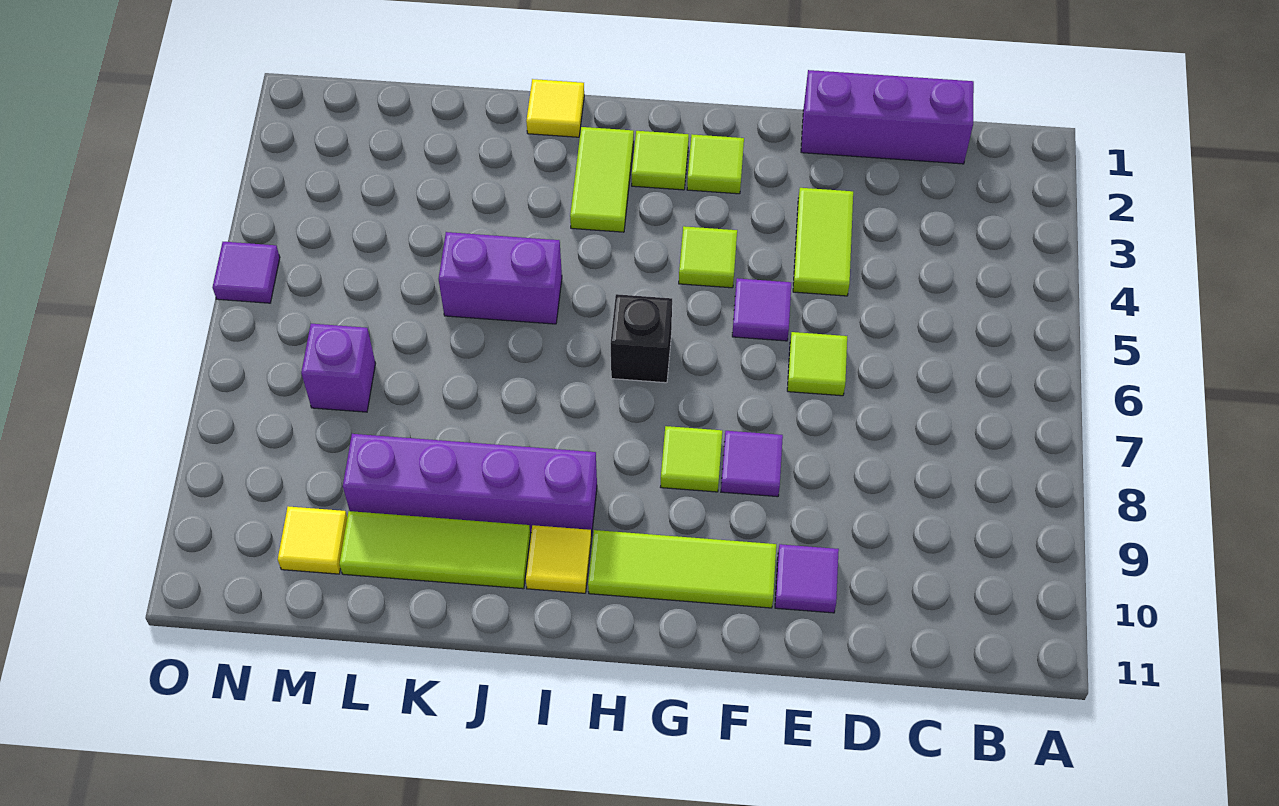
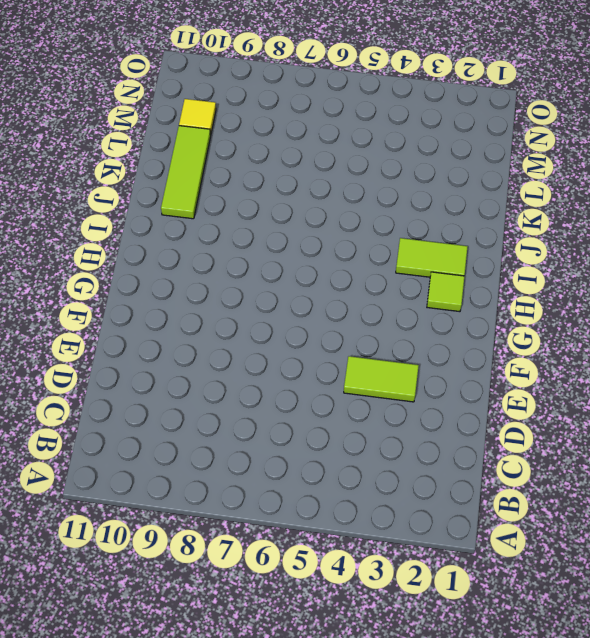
none -> purple brick C1:E1 level 1
none -> lime tile E6 level 1
none -> purple tile E10 level 1

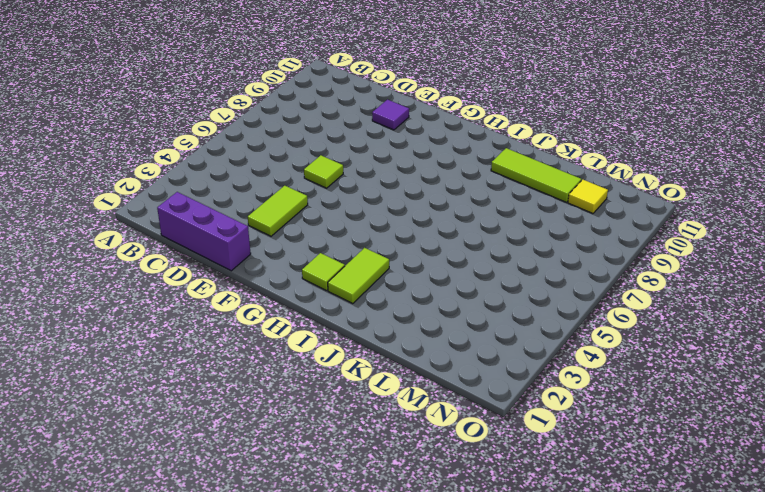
none -> purple tile F5 level 1
none -> purple tile F8 level 1
none -> lime tile F10:H10 level 1

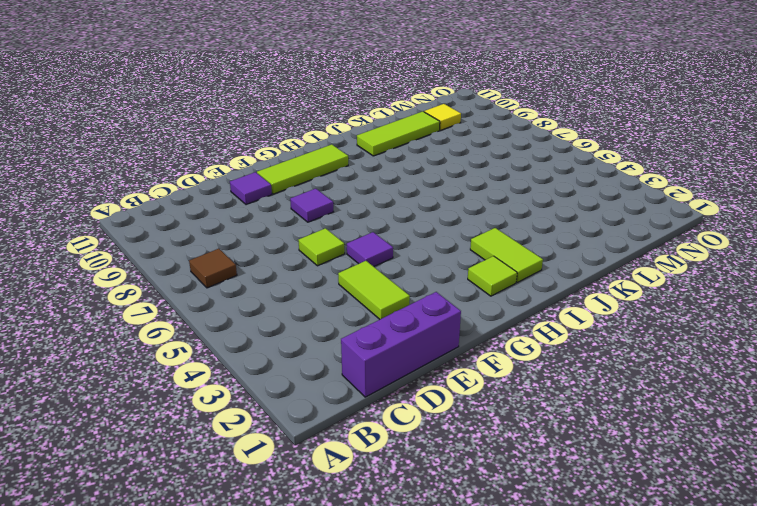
brown tile B7 level 1 -> none
none -> lime tile G2 level 1
none -> lime tile G4 level 1
none -> lime tile G8 level 1

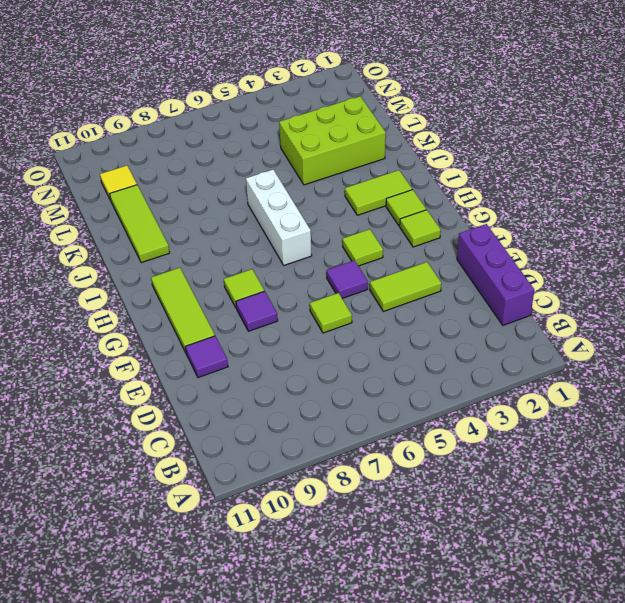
white brick H6:J6 level 1 -> black brick H6 level 1
lime brick K2:L4 level 1 -> none
none -> purple brick I9:L9 level 1
none -> yellow tile I10 level 1
none -> yellow tile J1 level 1

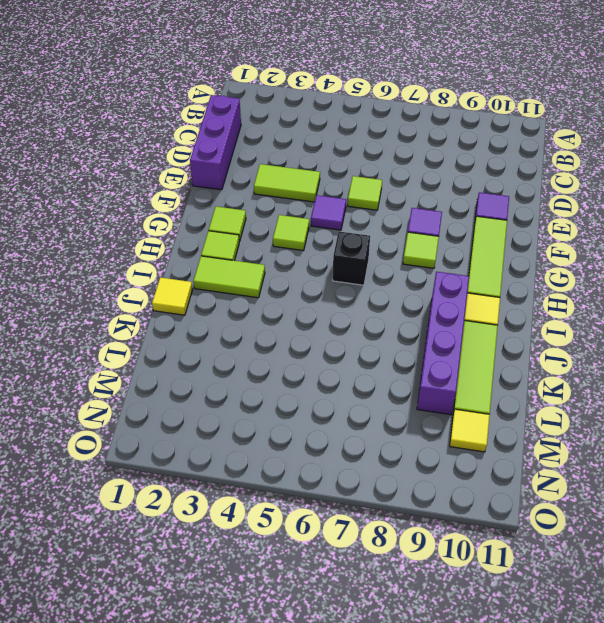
none -> purple brick J5:K5 level 1
none -> purple brick M7 level 1
none -> purple tile O5 level 1

